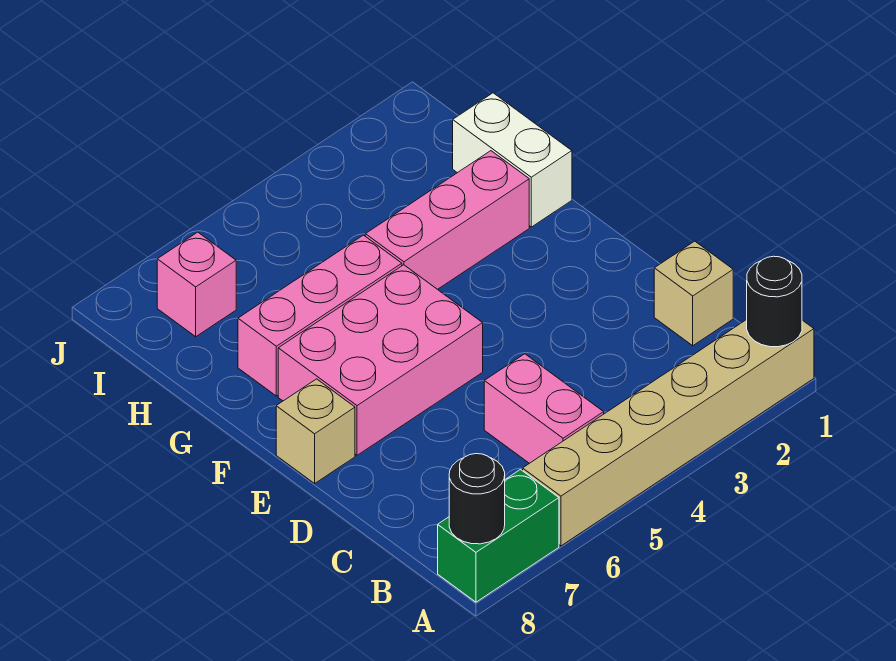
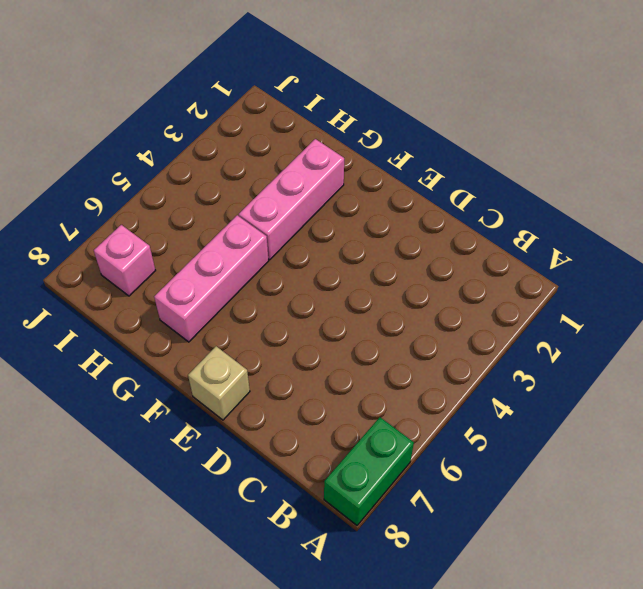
none -> tan brick A1:A6 level 1
none -> pink brick B5:C5 level 1
none -> tan brick C1 level 1

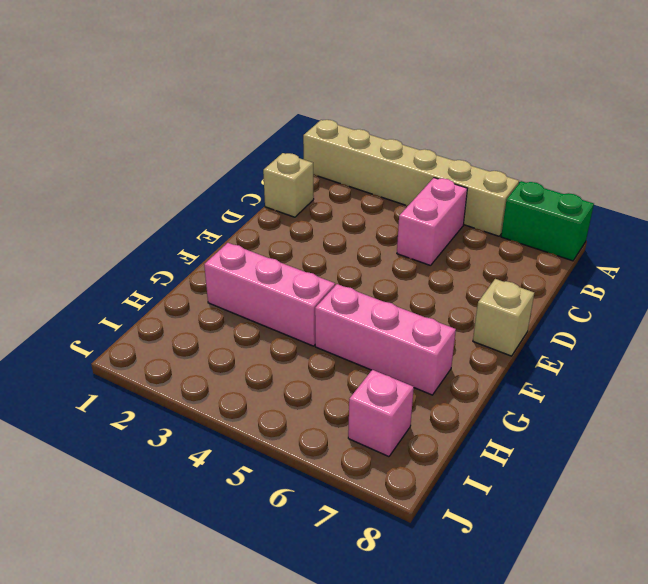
none -> pink brick E5:F7 level 1
none -> white brick G1:H1 level 1
none -> black round brick A1 level 2

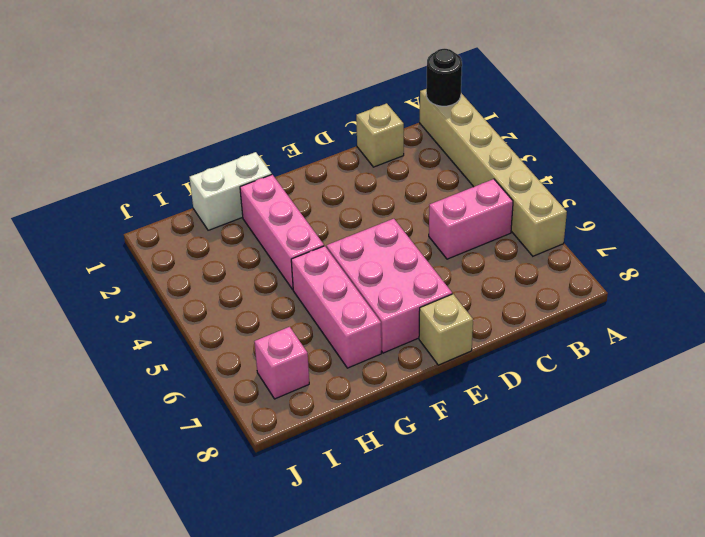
none -> green brick A7:A8 level 1
none -> black round brick A8 level 2

